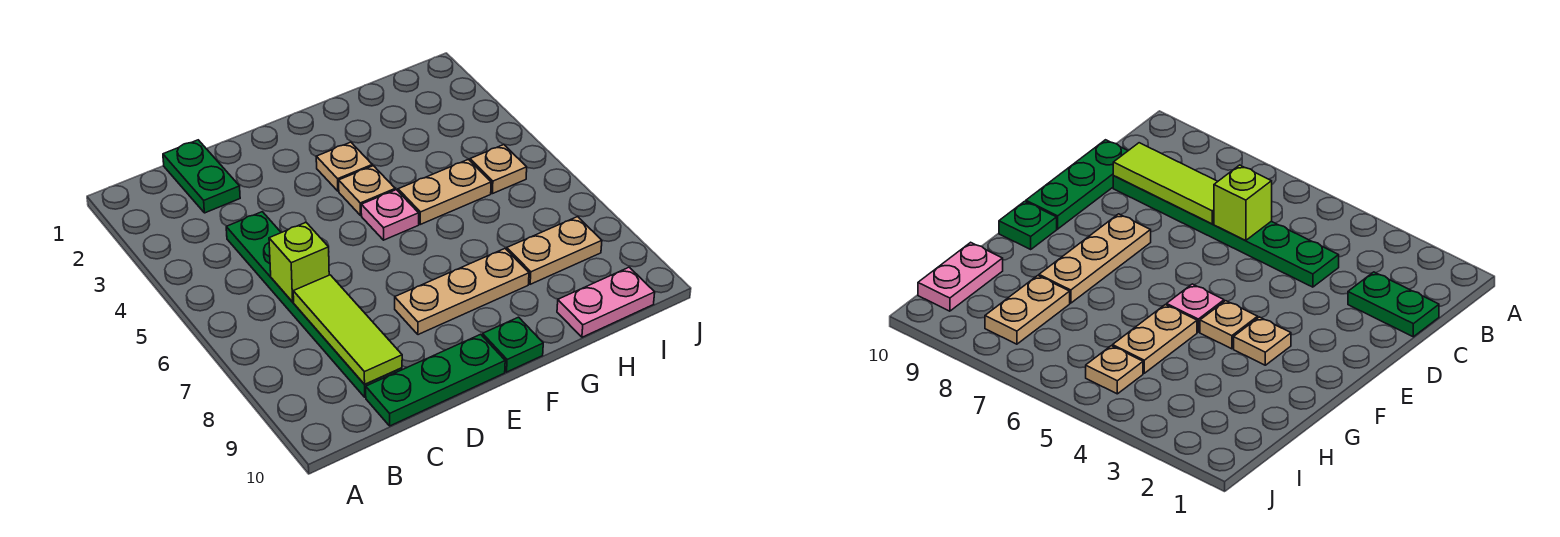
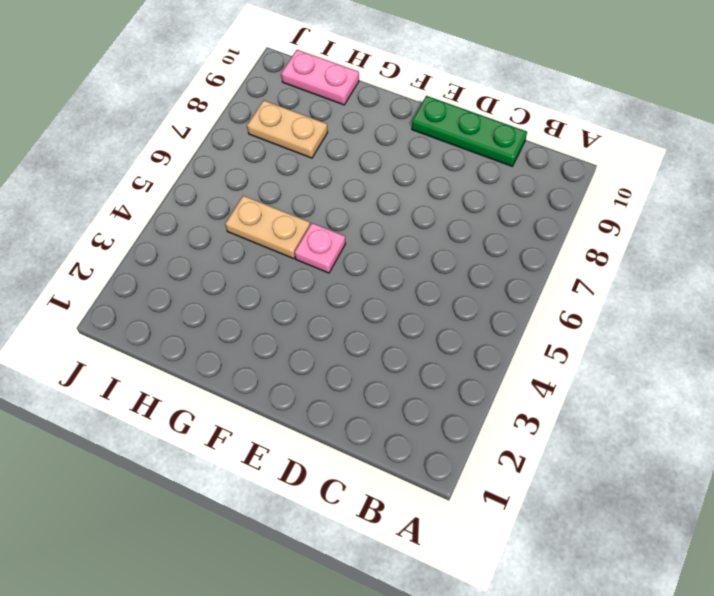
none -> green plate C1:C2 level 1
none -> green plate C4:C9 level 1
none -> tan plate E8:G8 level 1

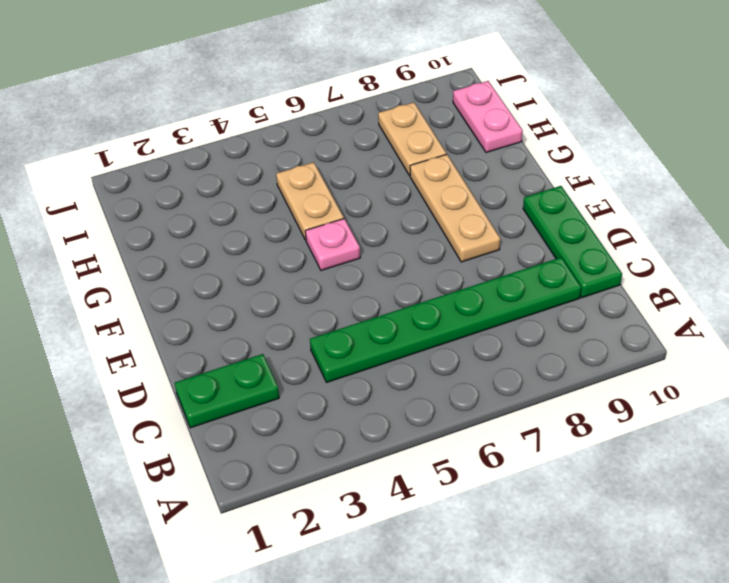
none -> tan plate F3 level 1
none -> tan plate F4 level 1
none -> green plate F10 level 1

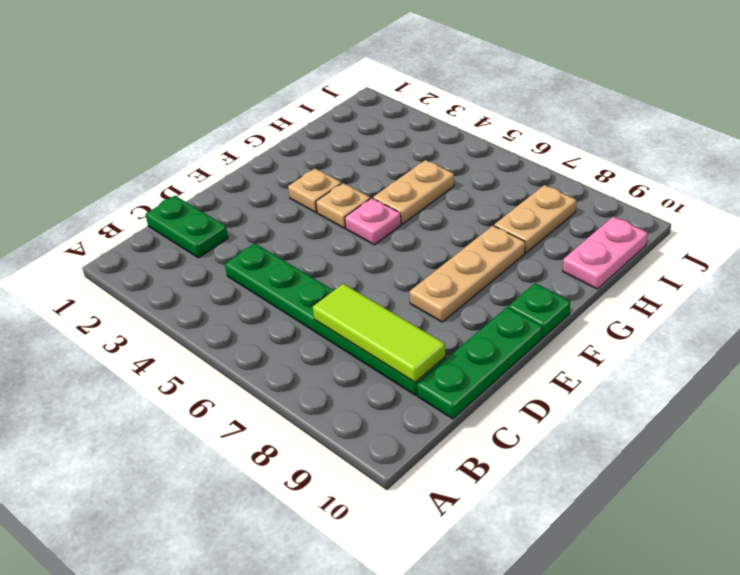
none -> tan plate I5 level 1
none -> lime brick C6 level 2

